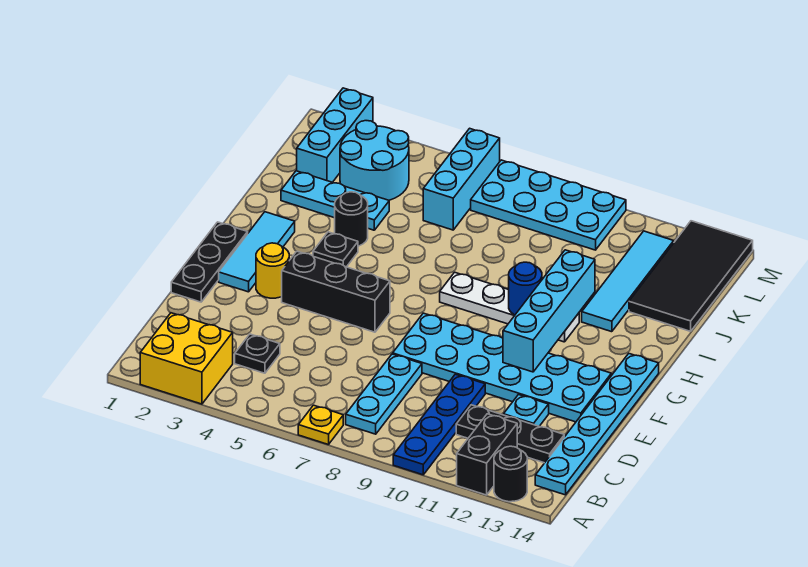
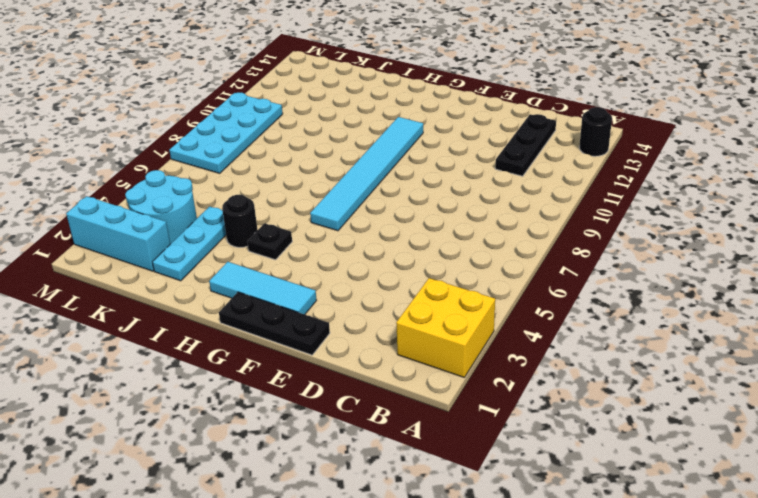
cyan tile G6:G11 level 1 -> none
none -> yellow plate A7 level 1
none -> blue plate A10:D10 level 1
none -> black brick A12:B12 level 1

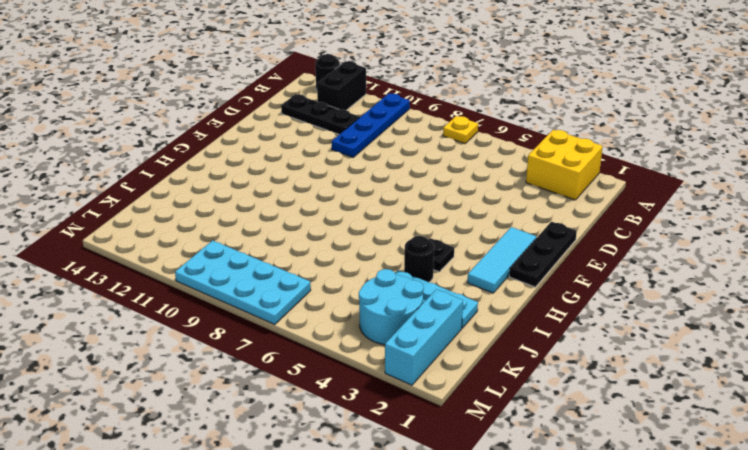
none -> cyan plate B8:D8 level 1
none -> cyan plate B14:G14 level 1
none -> black plate C4 level 1

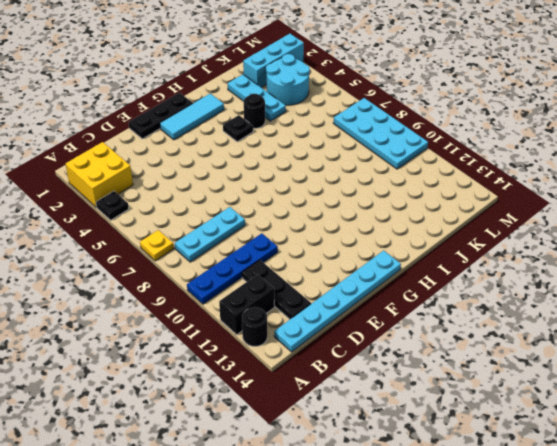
black plate A4 level 1 -> black plate C4 level 1
none -> cyan plate D12 level 1
none -> cyan plate E8:F13 level 1
none -> yellow round brick F3 level 1

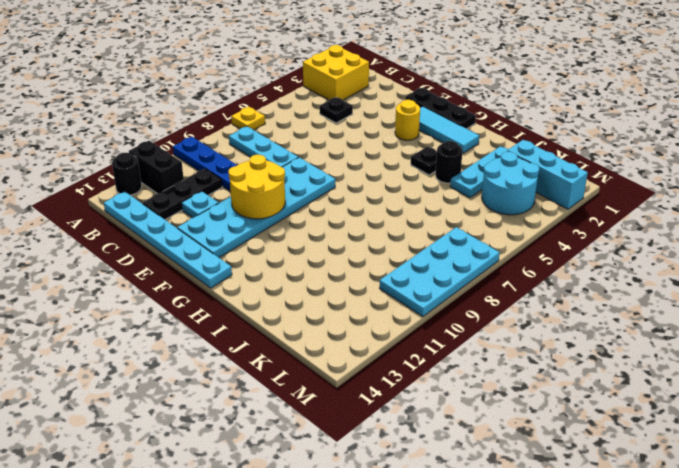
yellow round brick E10:F11 level 2 -> cyan brick F11:I11 level 2
none -> black brick F4:F6 level 1
none -> white plate H8:H11 level 1
none -> cyan tile I12:L12 level 1

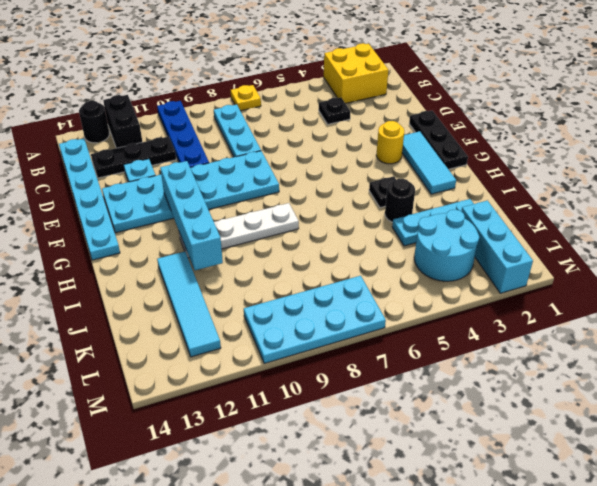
none -> black brick F4:F6 level 1
none -> black tile J13:M14 level 1
none -> cyan brick K6:M6 level 1

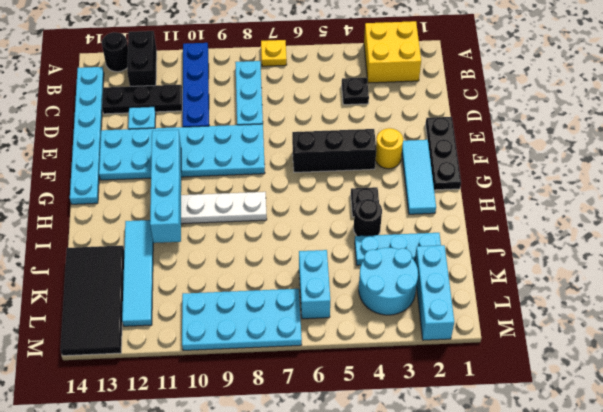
cyan brick K6:L6 level 1 -> cyan brick K6:M6 level 1
none -> blue round brick H10 level 2

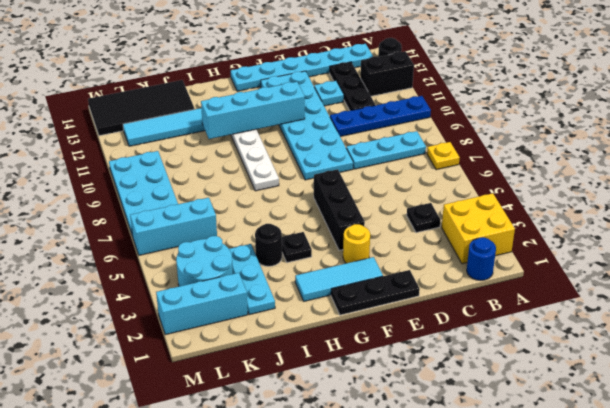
blue round brick B1 level 1 -> blue round brick H10 level 2

